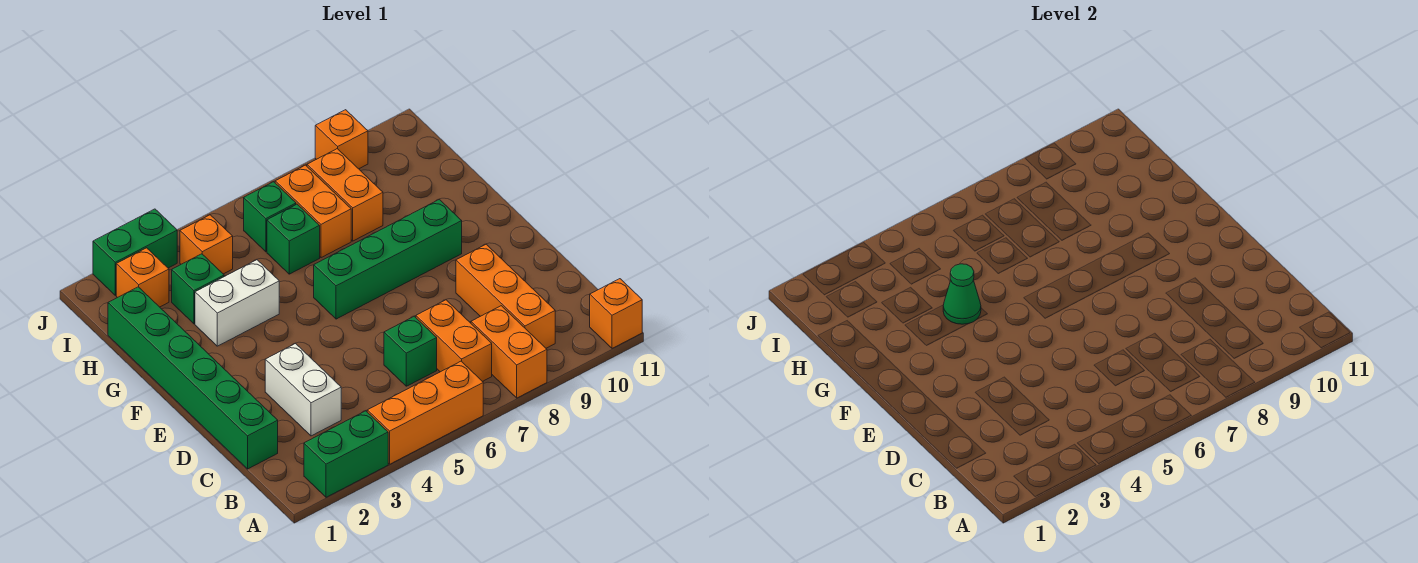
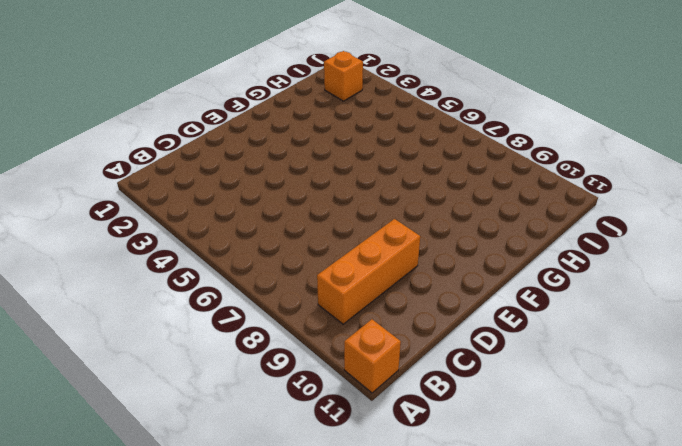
none -> green brick A2:A3 level 1
none -> orange brick A4:A6 level 1
none -> orange brick A8:B8 level 1

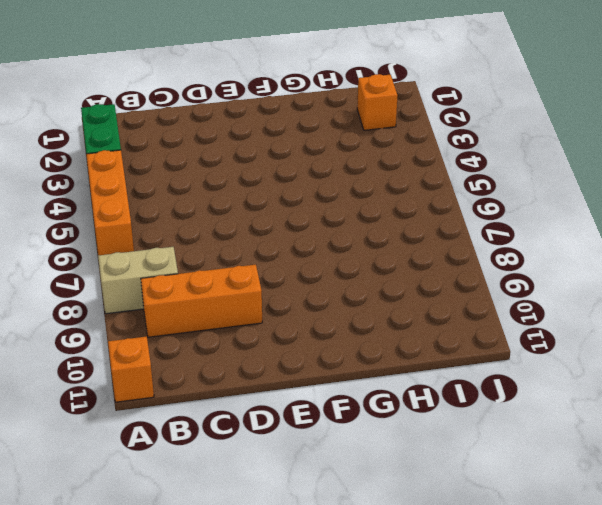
tan brick A8:B8 level 1 -> orange brick A8:B8 level 1
none -> orange brick B7:C7 level 1
none -> green brick C1:H1 level 1
none -> white brick C3:D3 level 1

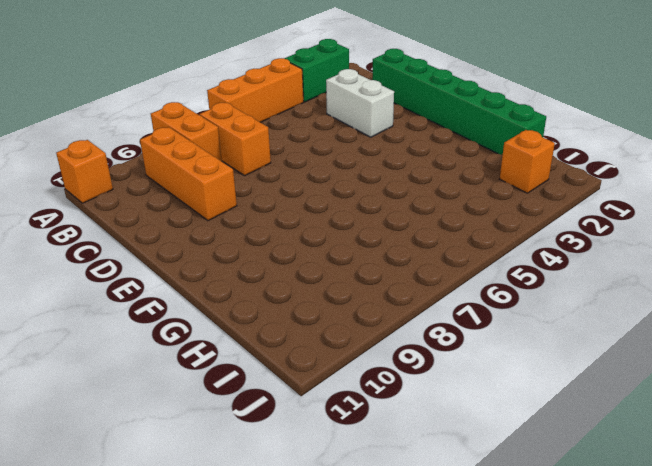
none -> green brick C6 level 1
none -> green brick F6:F9 level 1
none -> white brick G3:G4 level 1

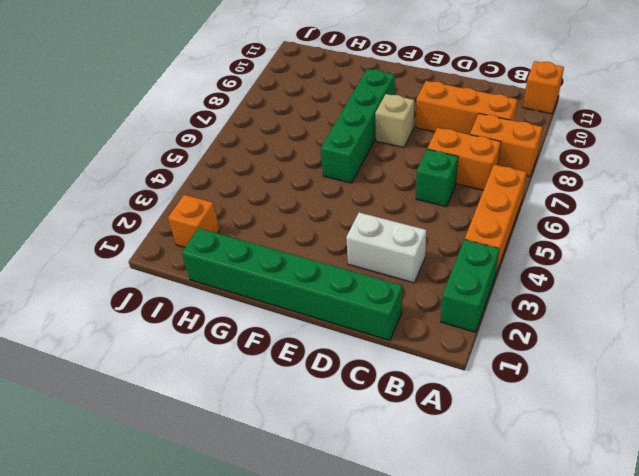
tan brick E8 level 1 -> none
none -> white brick G3:G4 level 1
none -> green brick H3 level 1
none -> green brick H6 level 1

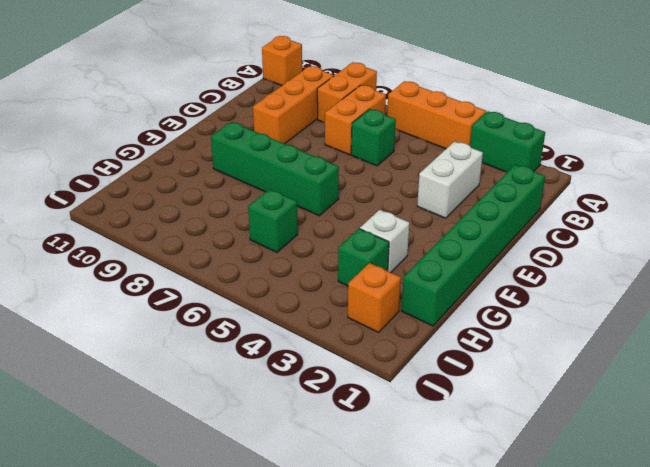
white brick G3 level 1 -> white brick G3:G4 level 1
none -> orange brick H7:I7 level 1
none -> orange brick H8:I8 level 1
none -> orange brick I4 level 1

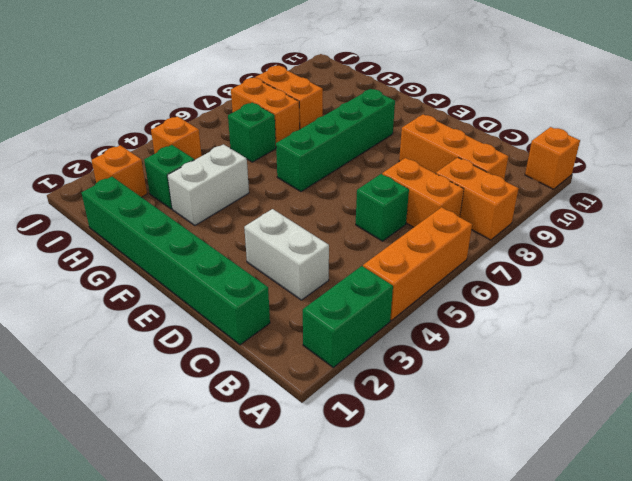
none -> green brick I6 level 1
none -> green brick J2:J3 level 1
none -> orange brick J9 level 1

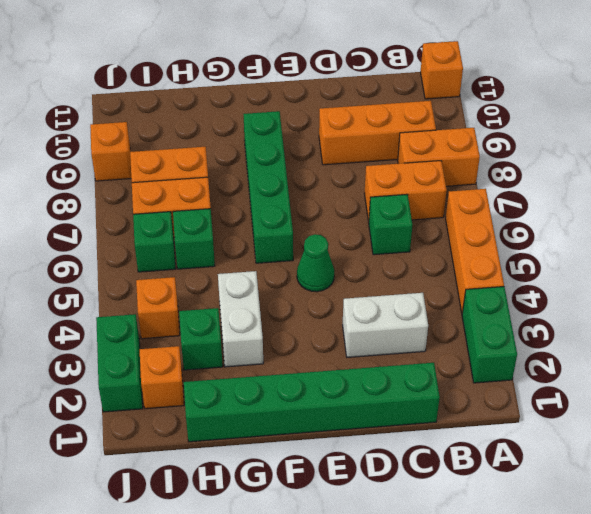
green cone E5 level 1 -> green cone G4 level 2

